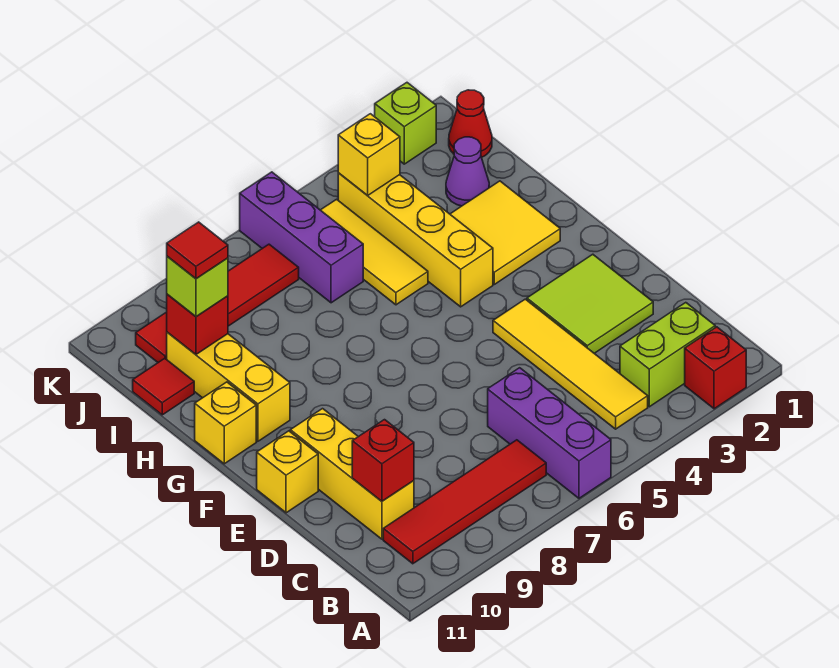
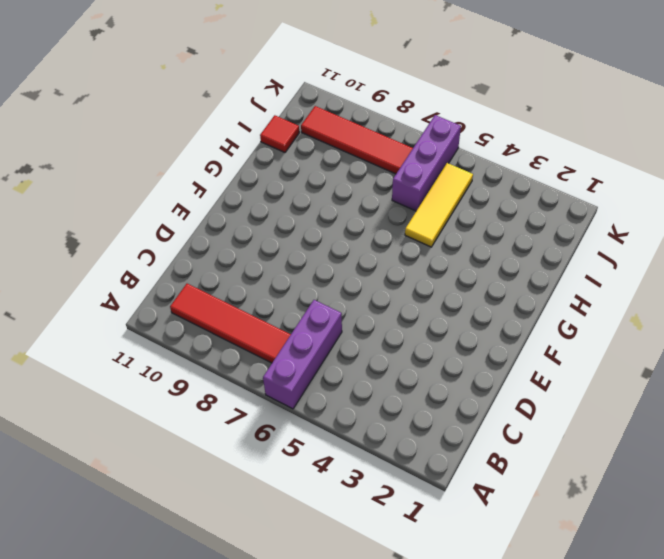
none -> red brick A2 level 1
none -> lime brick B2:B3 level 1
none -> yellow tile B4:E4 level 1

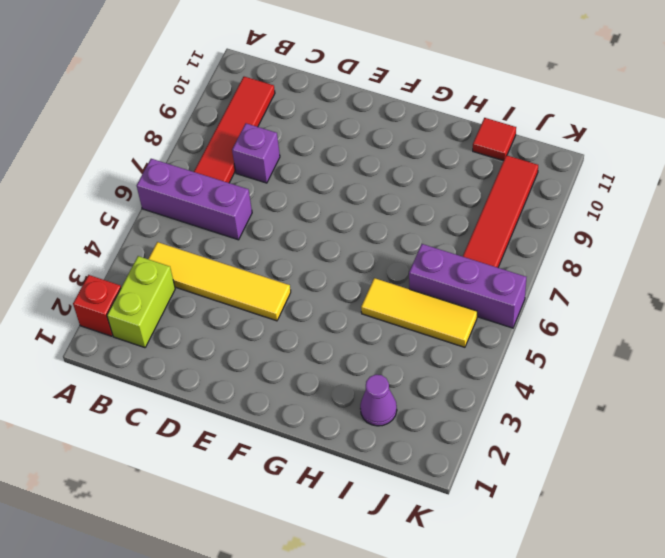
purple brick C8 level 1 -> none
none -> yellow brick C10:E10 level 1
none -> lime tile D2:E3 level 1
none -> yellow brick E11 level 1

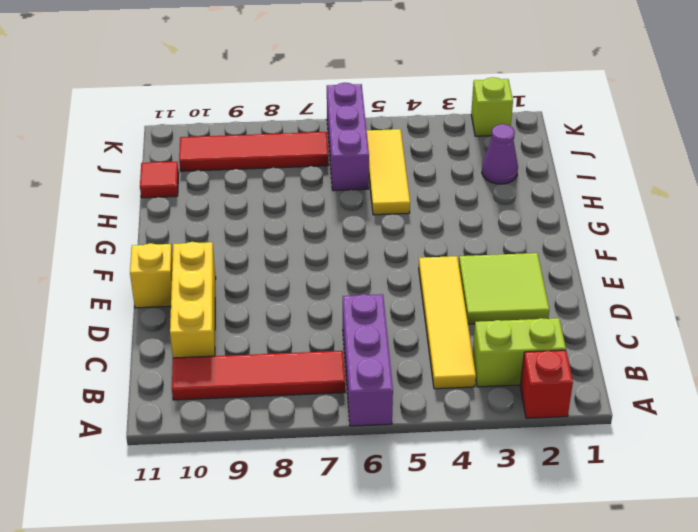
none -> yellow tile G2:H3 level 1
none -> yellow brick G4:J4 level 1
none -> yellow brick G10:I10 level 1

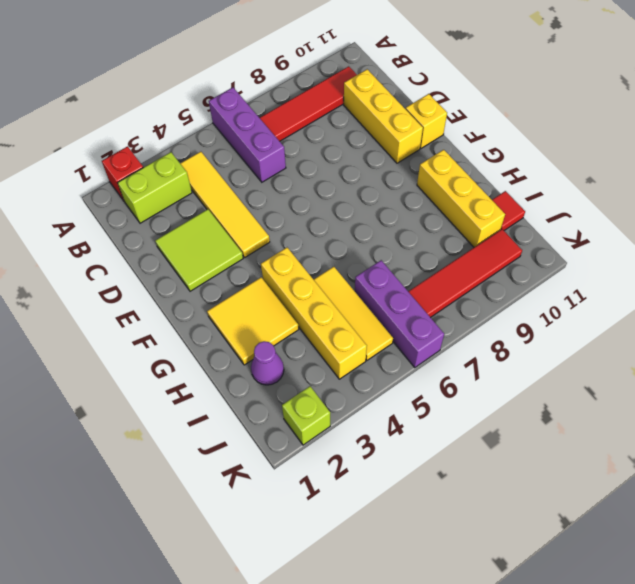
none -> yellow brick G11 level 1
none -> red cone J1 level 1
none -> red brick C10 level 2

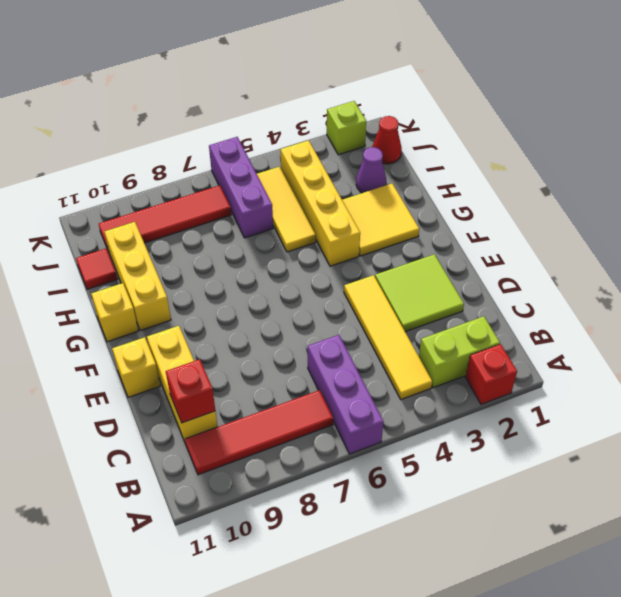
none -> red brick I10 level 2
none -> yellow brick J4 level 2
none -> lime brick I10 level 3

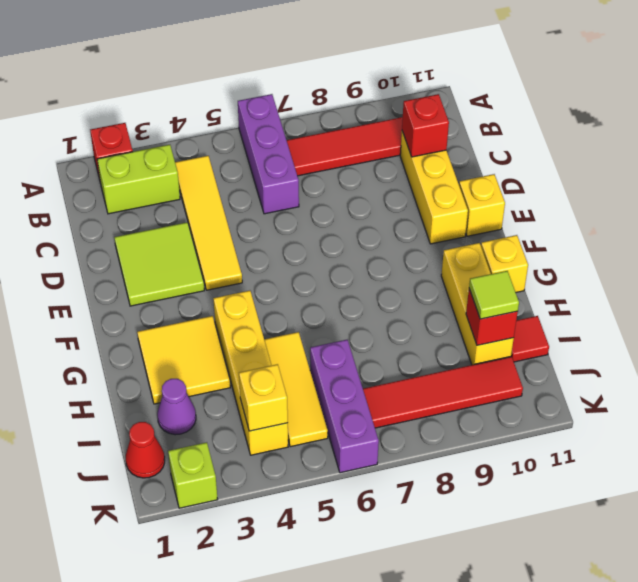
lime tile I10 level 3 -> lime brick I10 level 3
none -> red tile I10 level 4

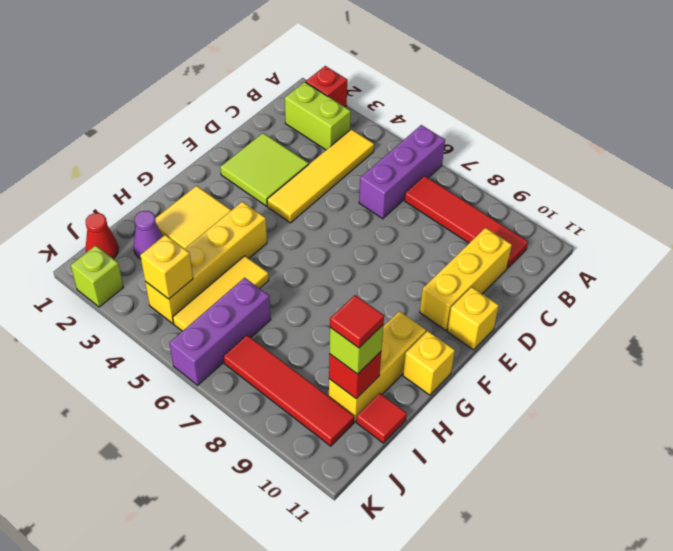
none -> red brick C10 level 2

